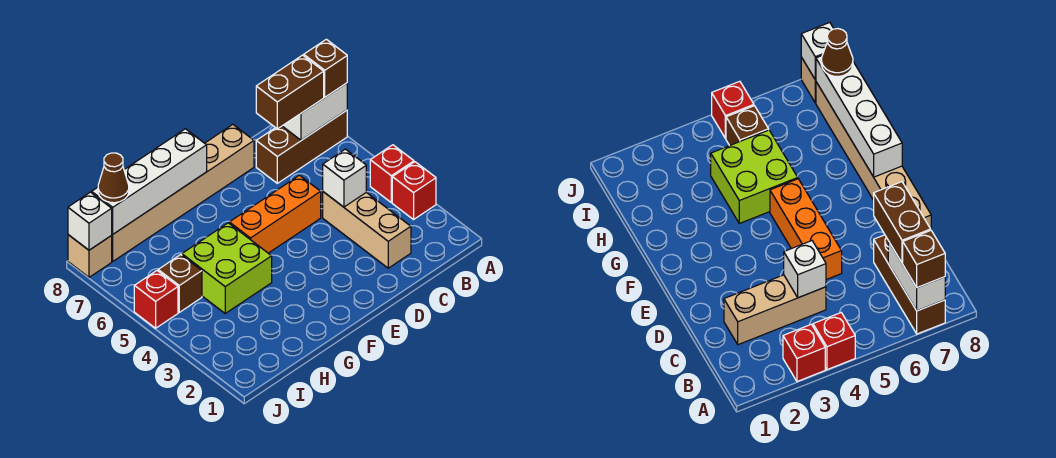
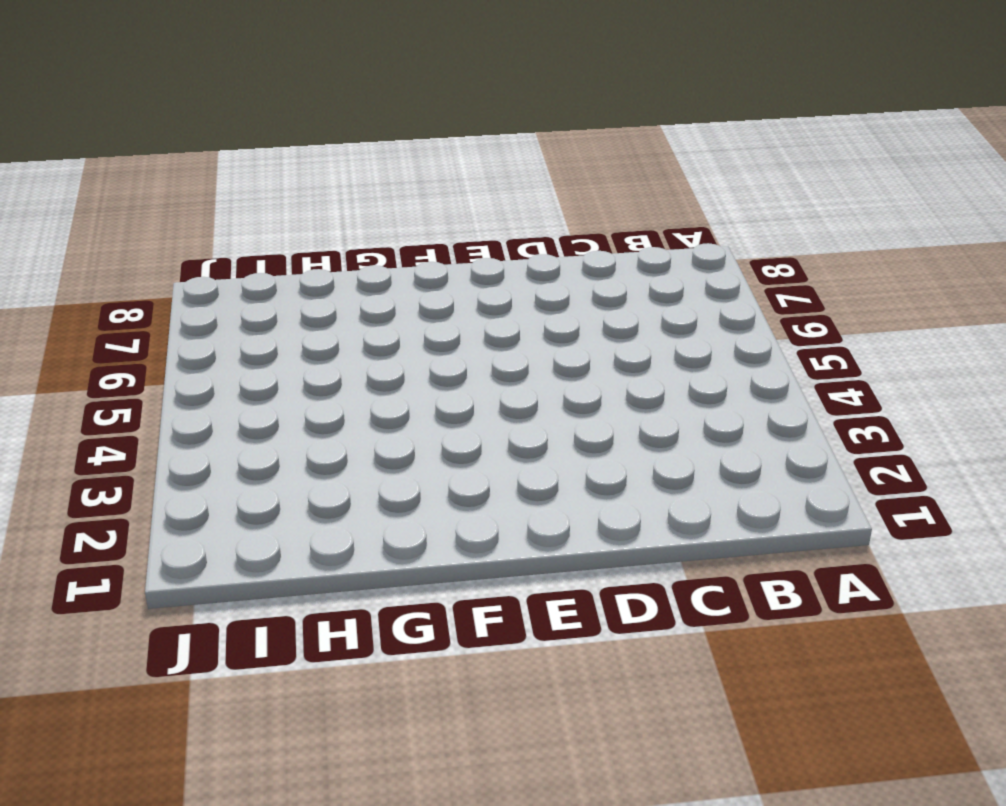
none -> red brick A3 level 1
none -> red brick A4 level 1
none -> brown brick A7:C7 level 1

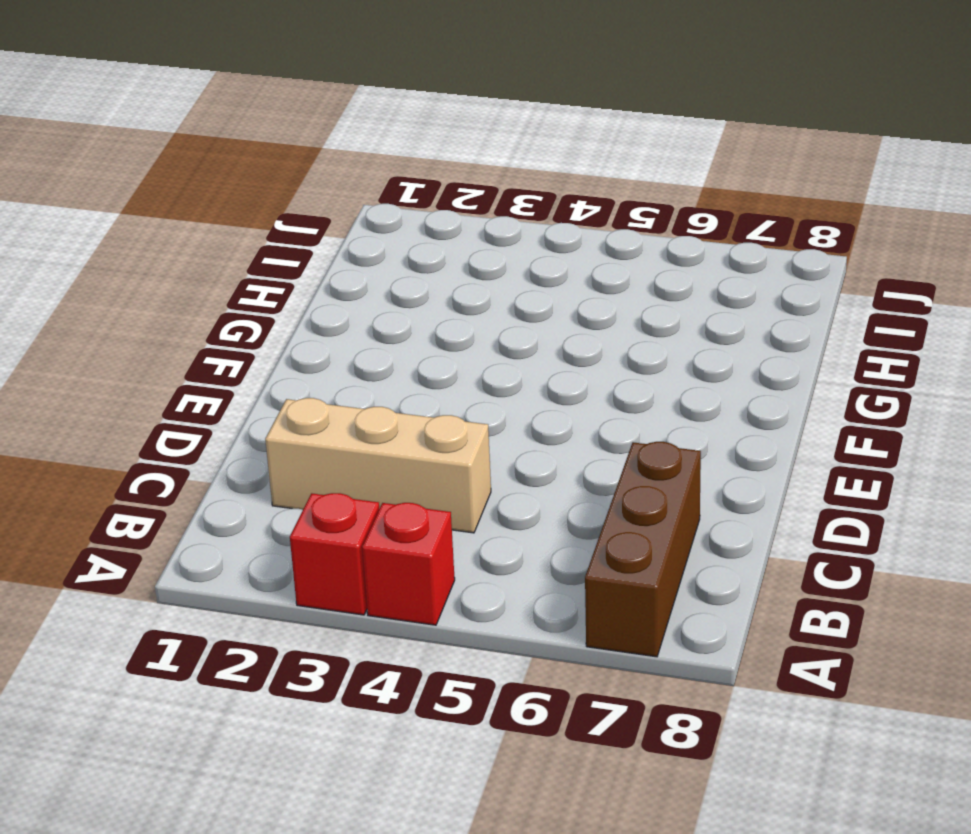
none -> orange brick D5:F5 level 1
none -> tan brick D8:I8 level 1
none -> lime brick G4:H5 level 1

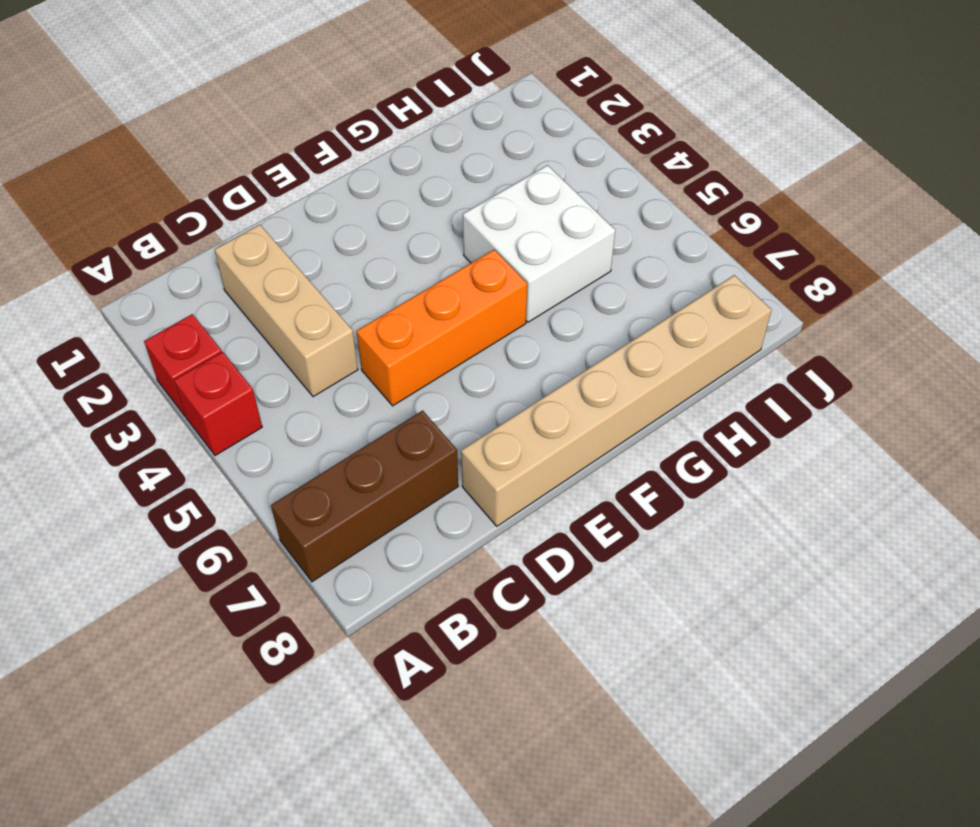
white brick G4:H5 level 1 -> lime brick G4:H5 level 1
none -> brown brick I5 level 1
none -> red brick J5 level 1
none -> tan brick J8 level 1

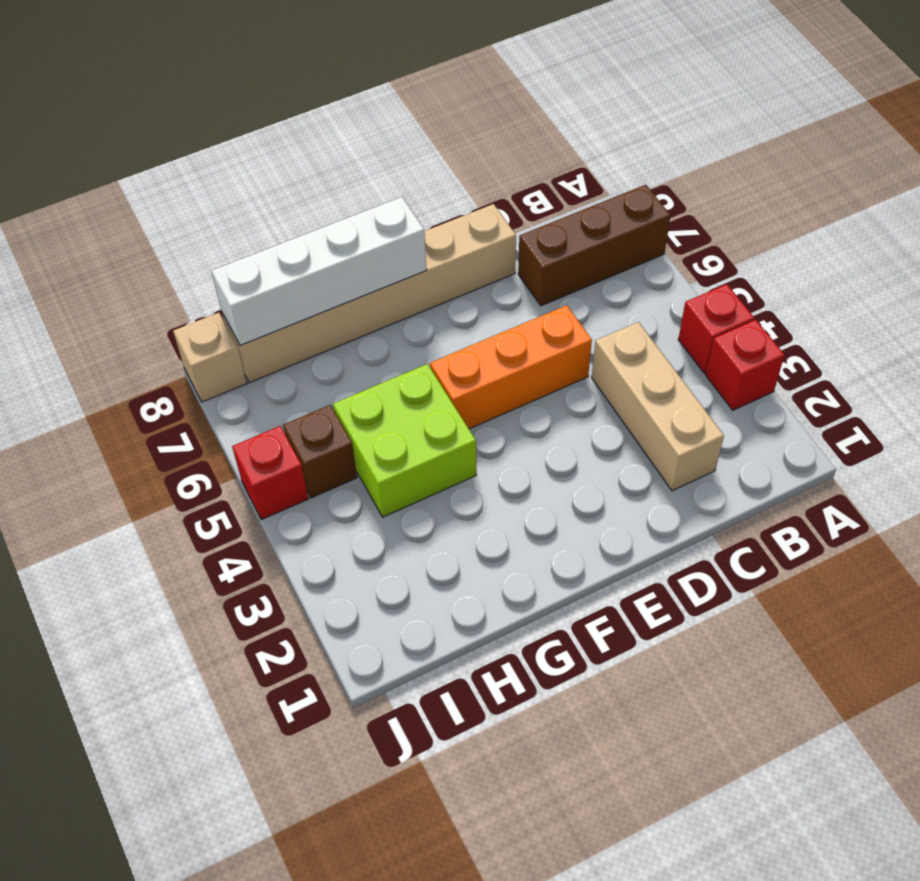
none -> white brick A7:B7 level 2
none -> white brick C4 level 2
none -> white brick J8 level 2

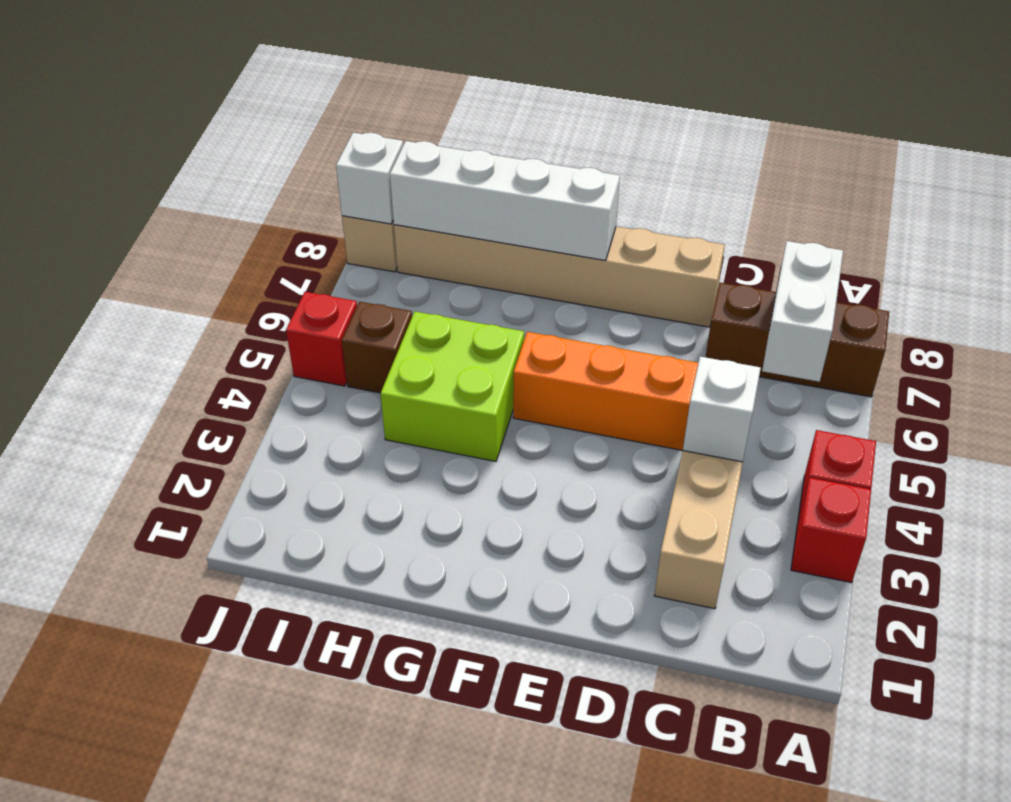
white brick B6:B7 level 2 -> white brick A7:B7 level 2
none -> brown brick A7 level 3
none -> brown brick B7:C7 level 3
none -> brown cone I8 level 3

